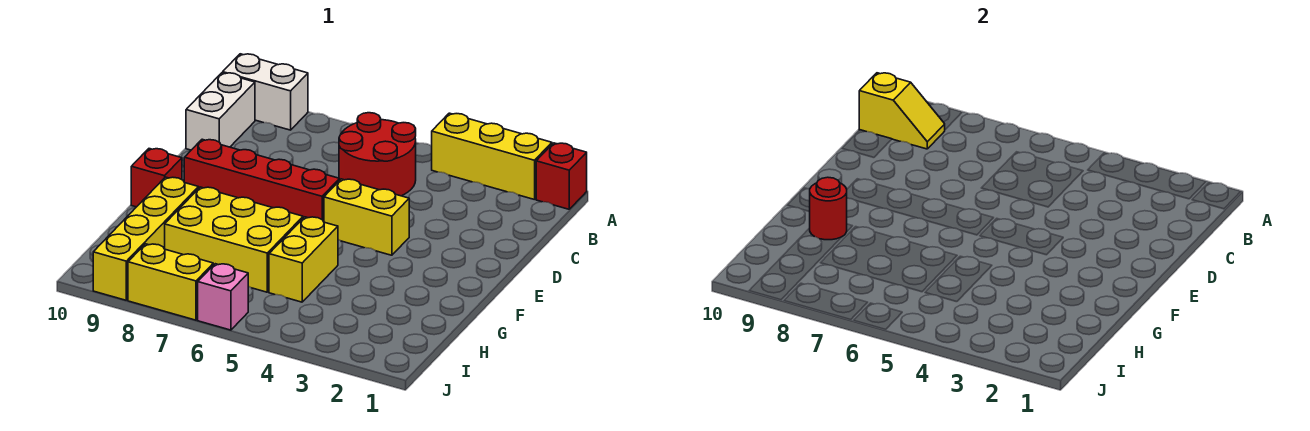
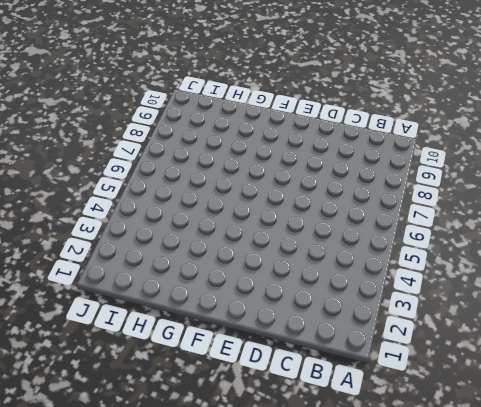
none -> red brick A1 level 1
none -> yellow brick A2:A4 level 1
none -> white brick A9:A10 level 1

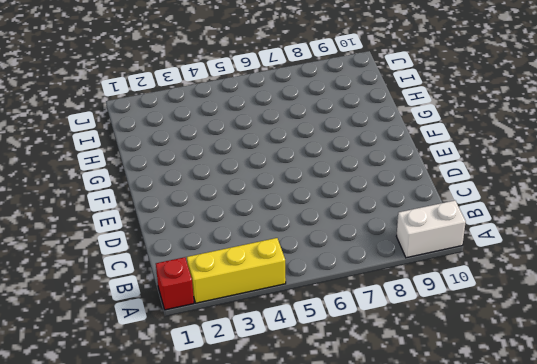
none -> red round brick B5:C6 level 1
none -> white brick B10:C10 level 1
none -> yellow brick E4:E5 level 1

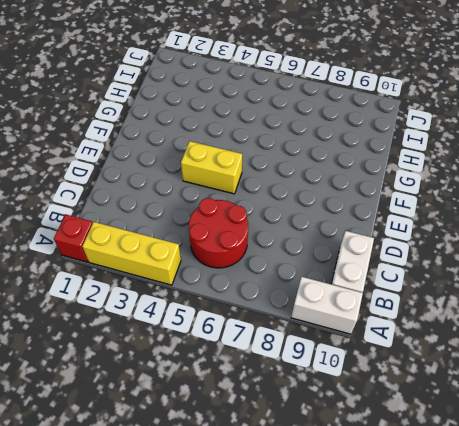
none -> red brick E6:E9 level 1
none -> red brick F10 level 1
none -> yellow brick G5:H5 level 1

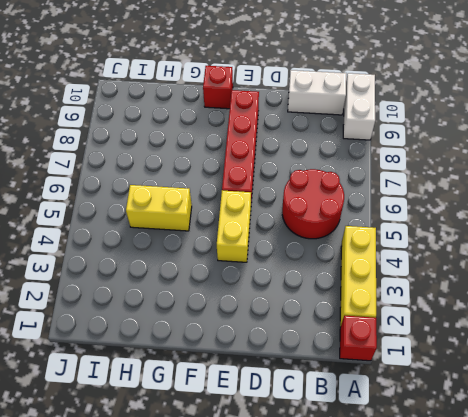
none -> yellow brick G6:H8 level 1
none -> yellow brick G9:J9 level 1
none -> pink brick J6 level 1

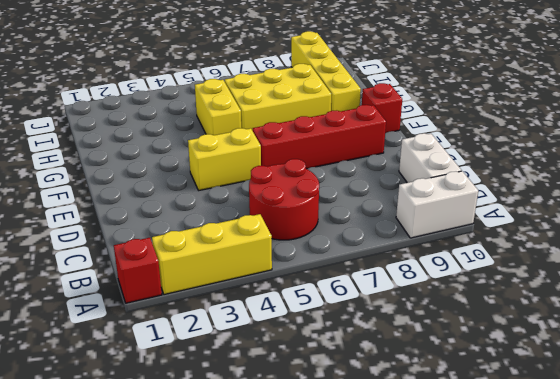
none -> pink brick J6 level 1
none -> yellow brick J7:J8 level 1
none -> yellow slope B9:B10 level 2 top 10

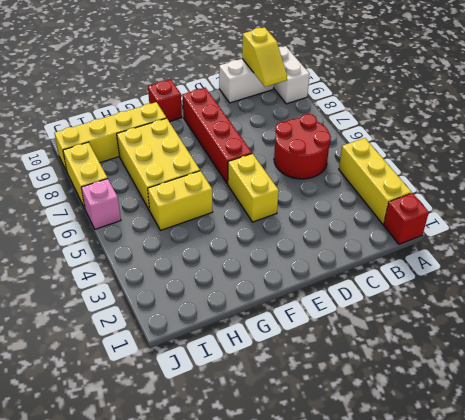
none -> red round brick G9 level 2

